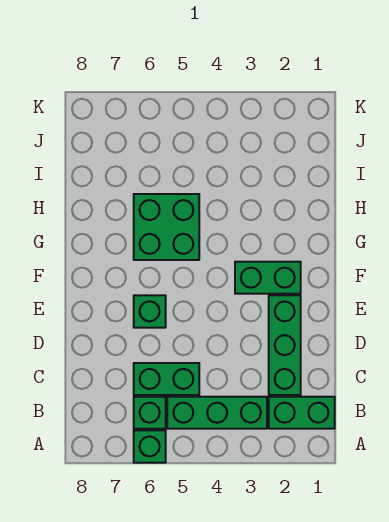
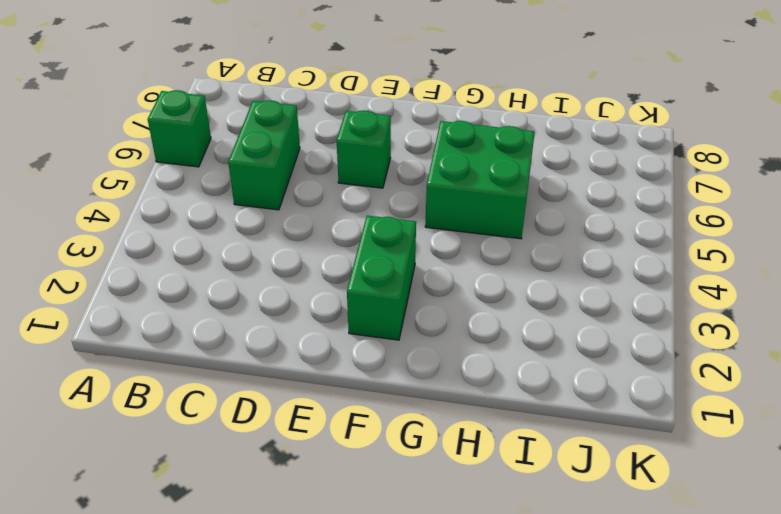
none -> green brick B1:B2 level 1
none -> green brick B3:B5 level 1

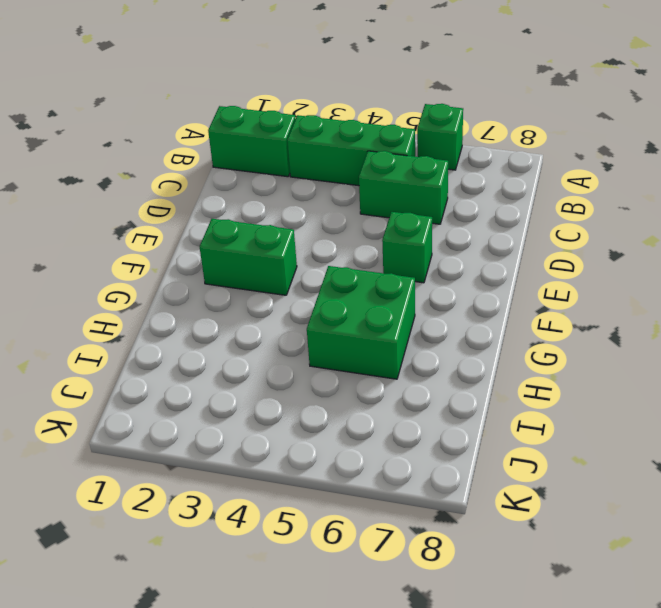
none -> green brick B6 level 1
none -> green brick C2:E2 level 1

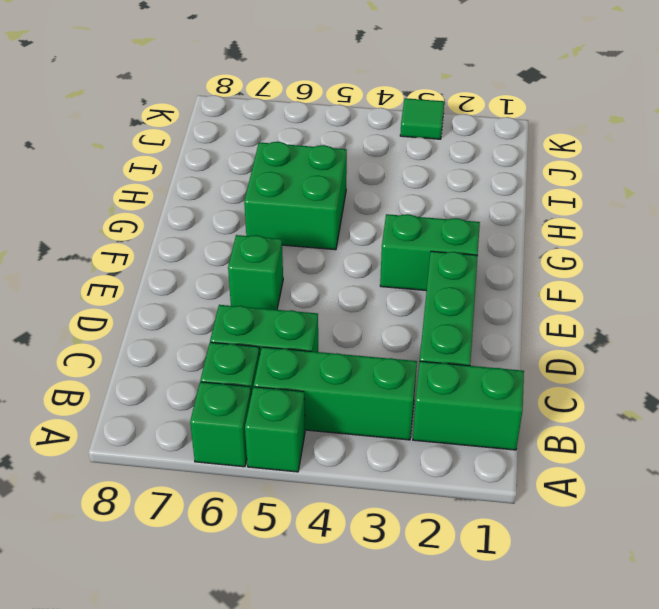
green brick A5 level 1 -> none
green tile K3 level 1 -> none

